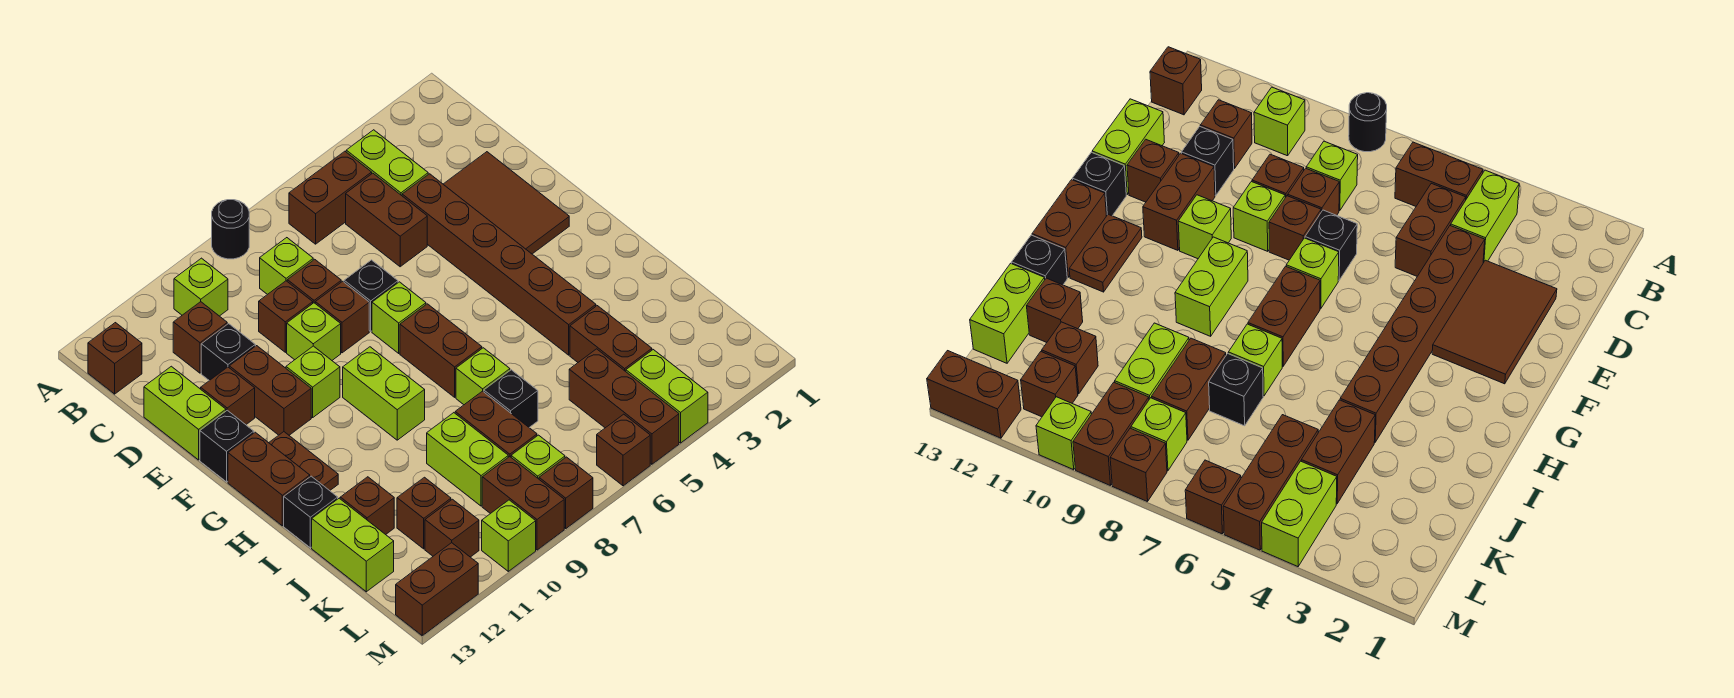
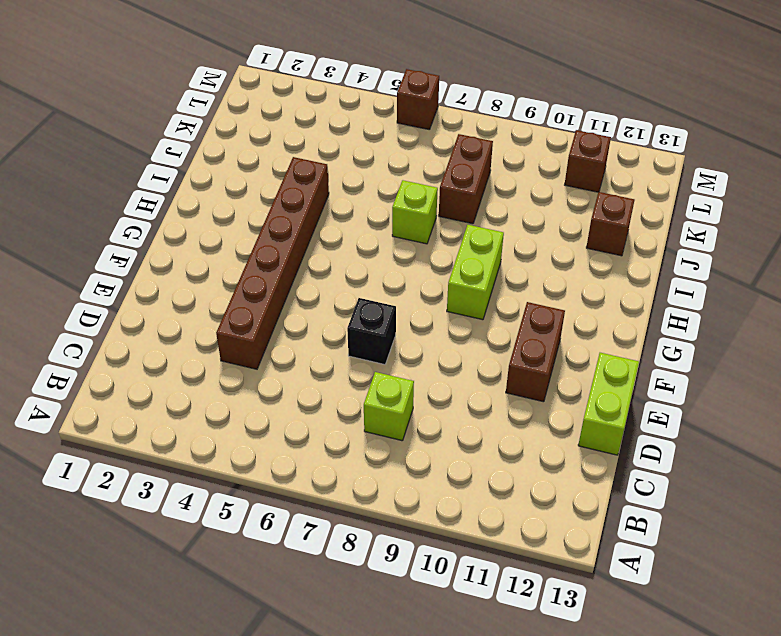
none -> black round brick A8 level 1
none -> lime brick B4:C4 level 1
none -> brown brick B5:B6 level 1
none -> lime brick B10 level 1

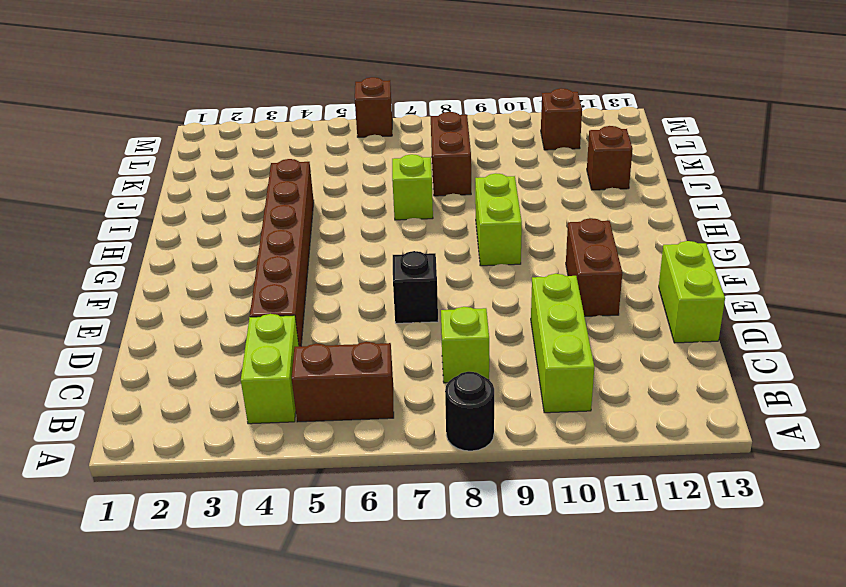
lime brick B10:D10 level 1 -> lime brick B10 level 1
none -> brown brick B13 level 1
none -> brown brick C5:D5 level 1
none -> brown brick C11 level 1
none -> brown tile D2:F3 level 1

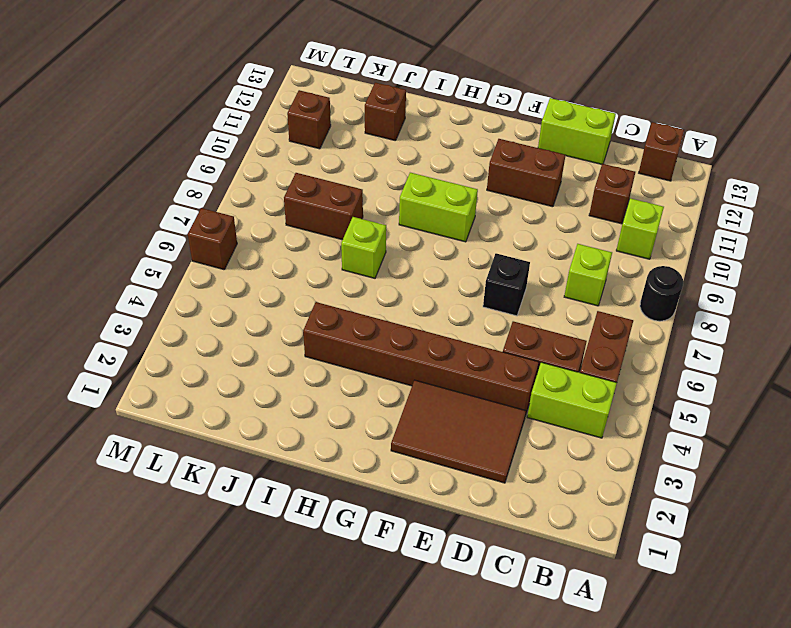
none -> brown brick D8 level 1
none -> brown brick D9 level 1
none -> black brick D11 level 1
none -> brown brick E8 level 1

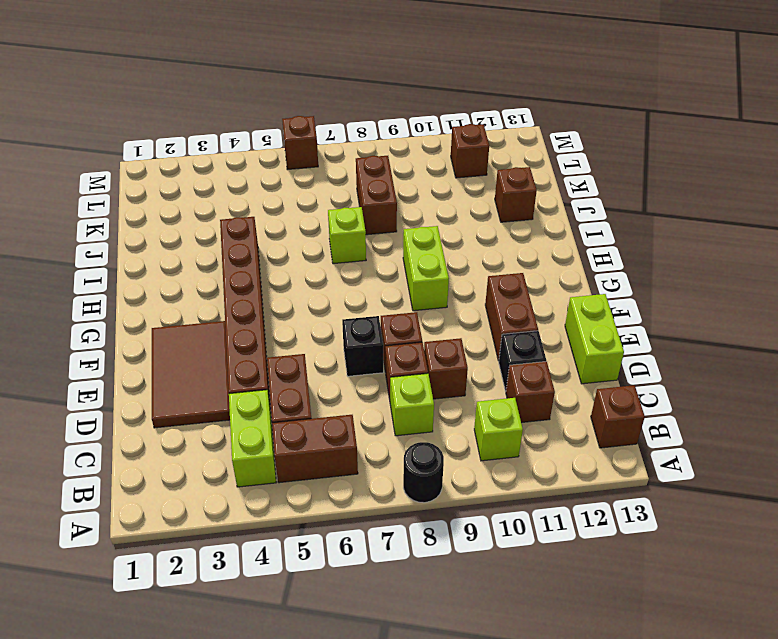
none -> lime brick E9 level 1
none -> brown brick E12 level 1
none -> lime brick F7 level 1
none -> lime brick F10 level 1

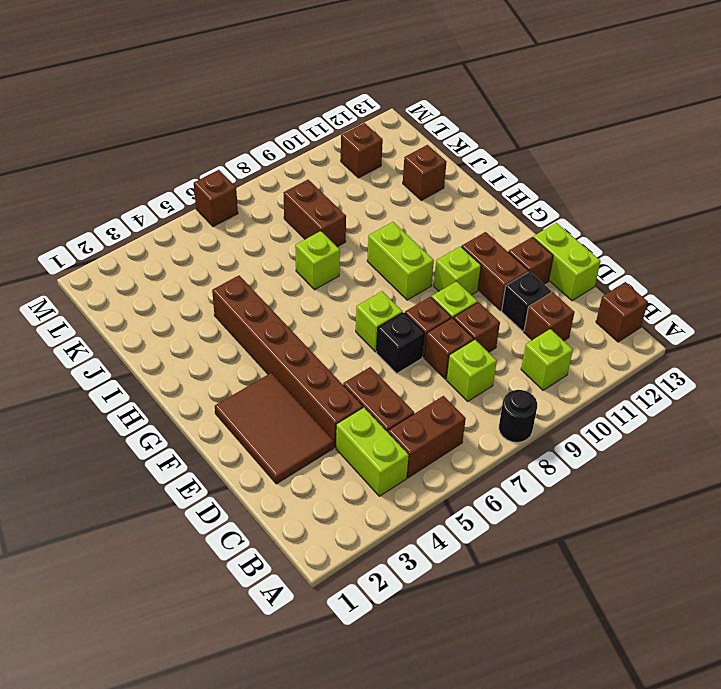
none -> black brick F13 level 1
none -> brown brick G7:H7 level 1
none -> brown plate G12:H12 level 1
none -> brown brick G13:H13 level 1

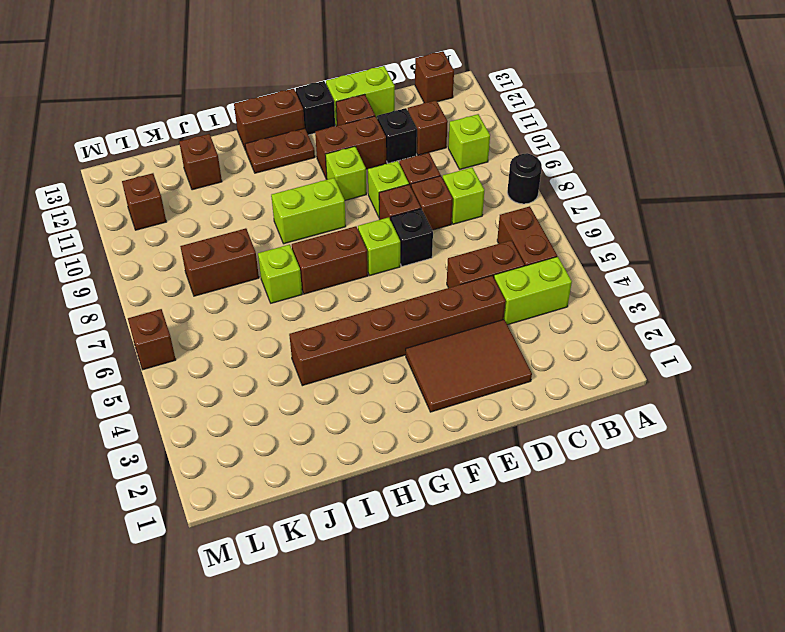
none -> black brick I13 level 1
none -> brown brick J4:K4 level 1
none -> black brick J7 level 1
none -> lime brick J9:K9 level 1

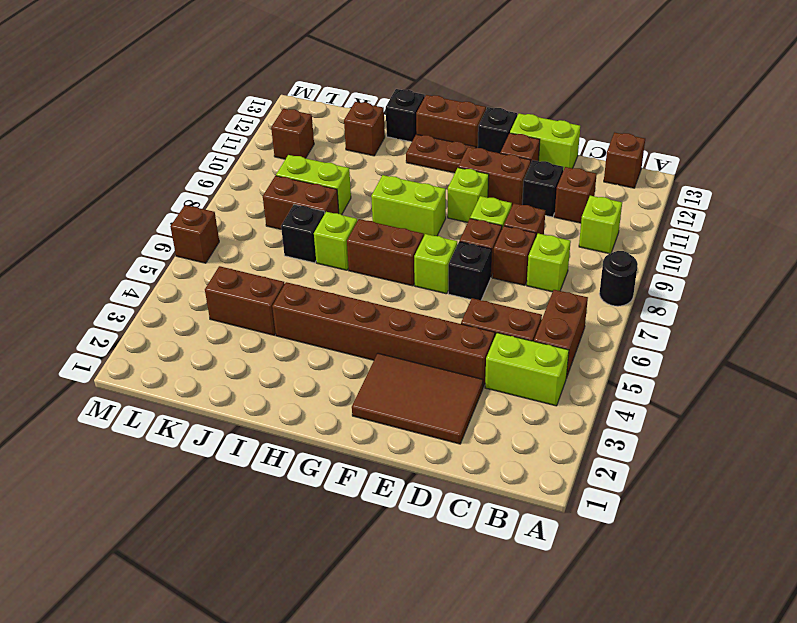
none -> lime brick J13:K13 level 1
none -> brown brick K5:M5 level 1
none -> brown brick K11 level 1
none -> lime brick L4:M4 level 1

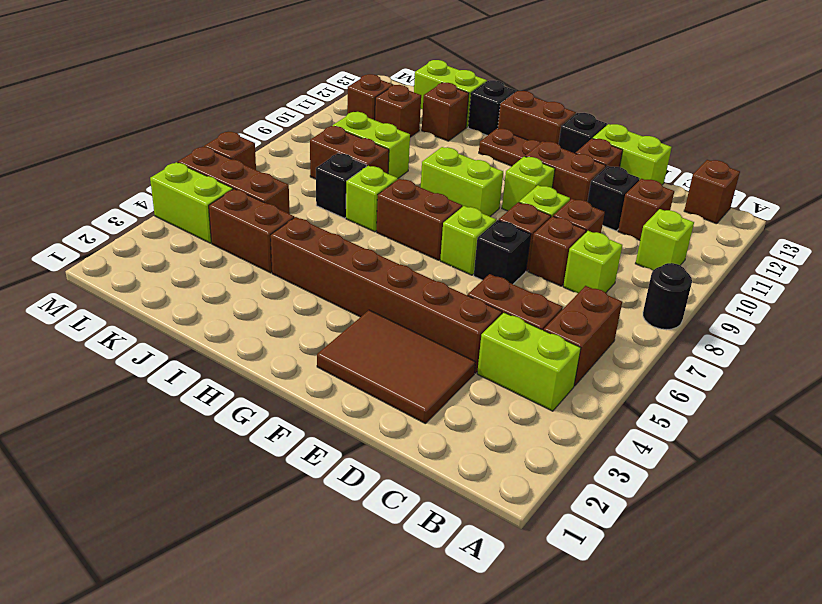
none -> lime brick L8 level 1
none -> brown brick L9:M9 level 1
none -> brown brick M8 level 1
none -> lime brick M10 level 1

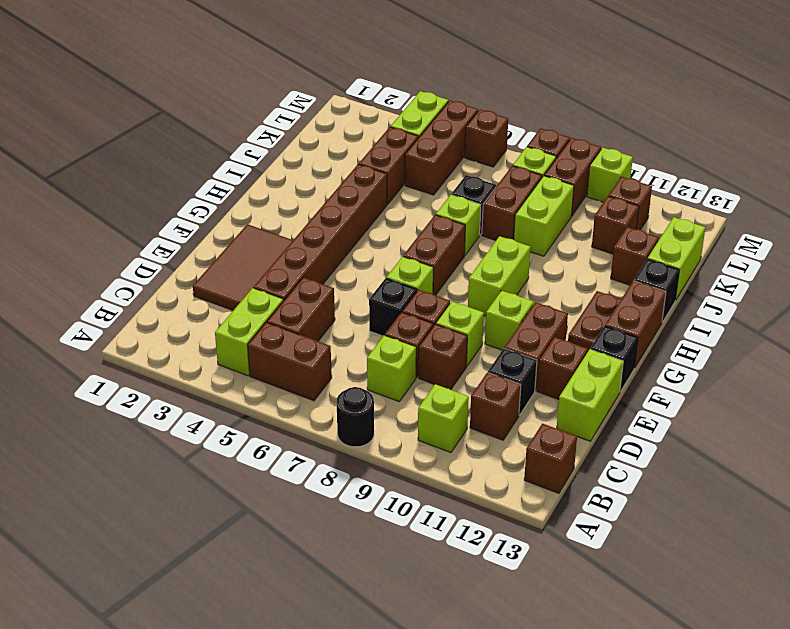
none -> brown brick M12:M13 level 1

